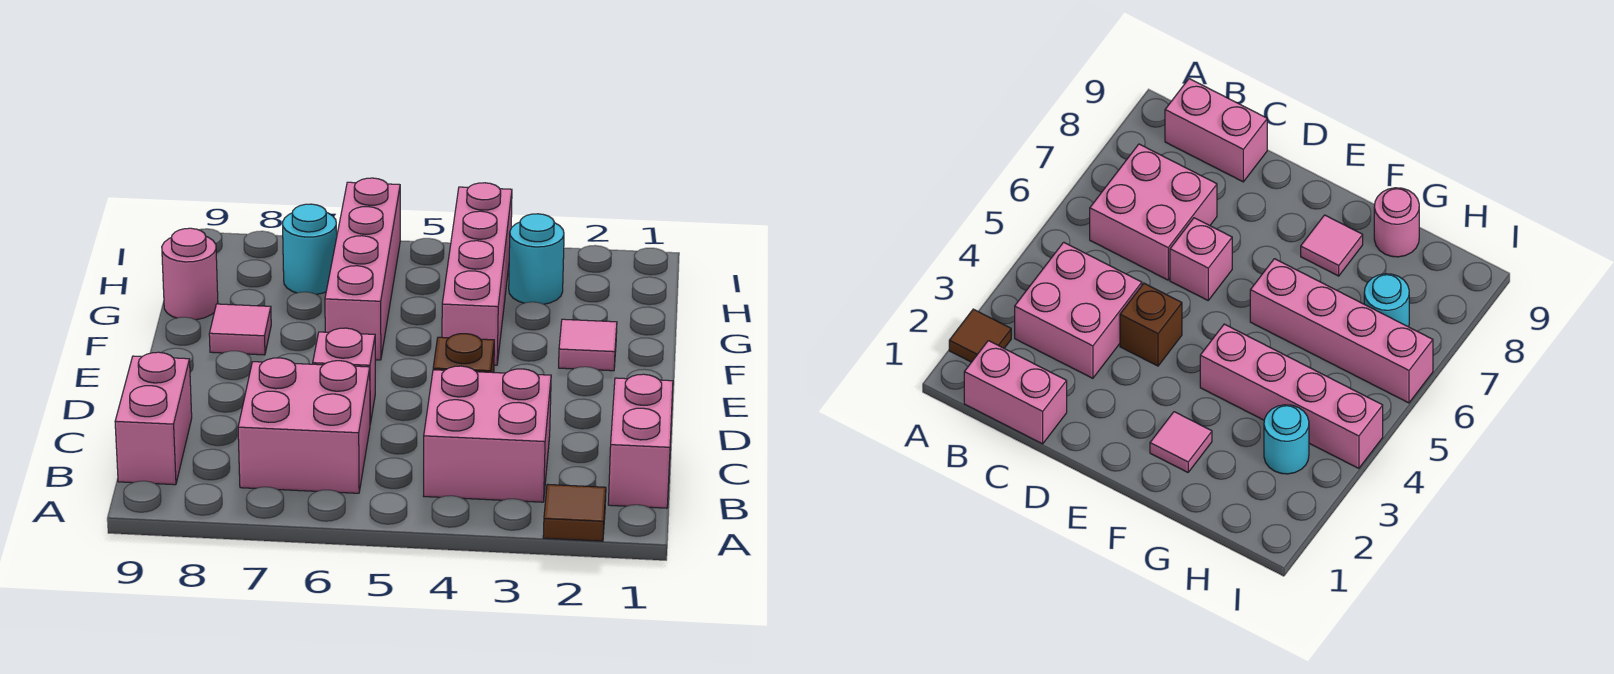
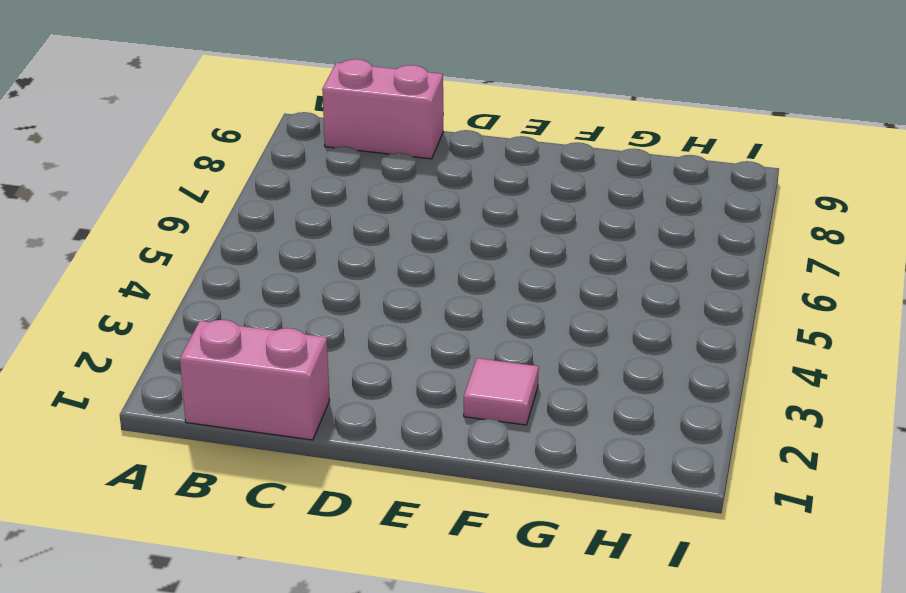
none -> brown tile A2 level 1
none -> pink brick B3:C4 level 1
none -> pink brick B6:C7 level 1

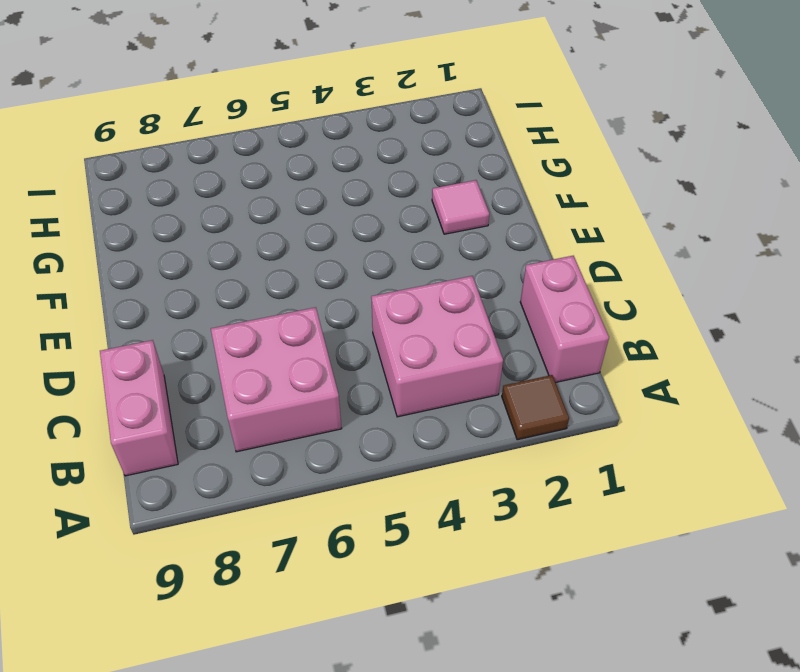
none -> brown brick D4 level 1
none -> pink brick D6 level 1
none -> pink brick F4:I4 level 1

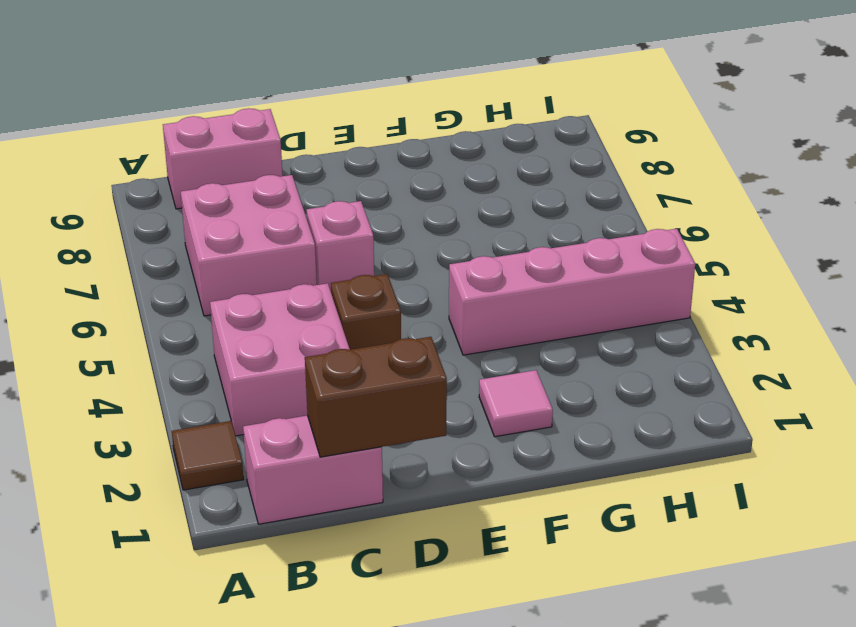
brown brick C1:D1 level 2 -> none
none -> pink brick F6:I6 level 1
none -> pink tile F8 level 1
none -> pink round brick G9 level 1

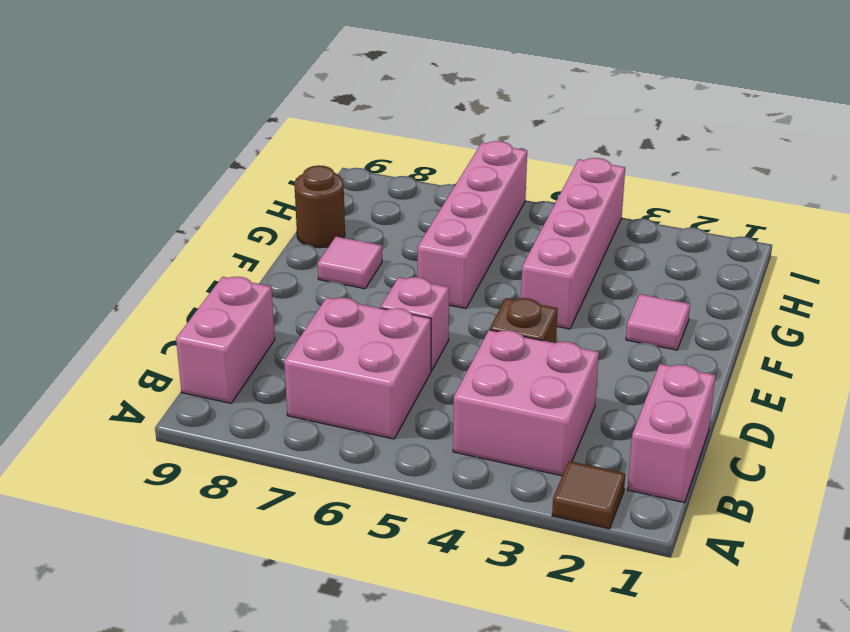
brown round brick G9 level 1 -> pink round brick G9 level 1
none -> cyan round brick H3 level 1
none -> cyan round brick H7 level 1

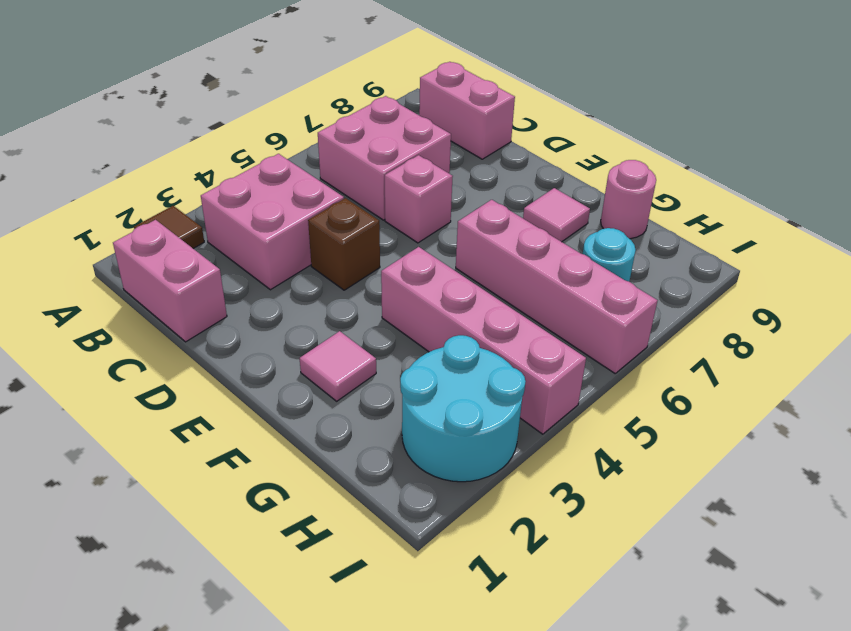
cyan round brick H2:I3 level 1 -> cyan round brick H3 level 1

